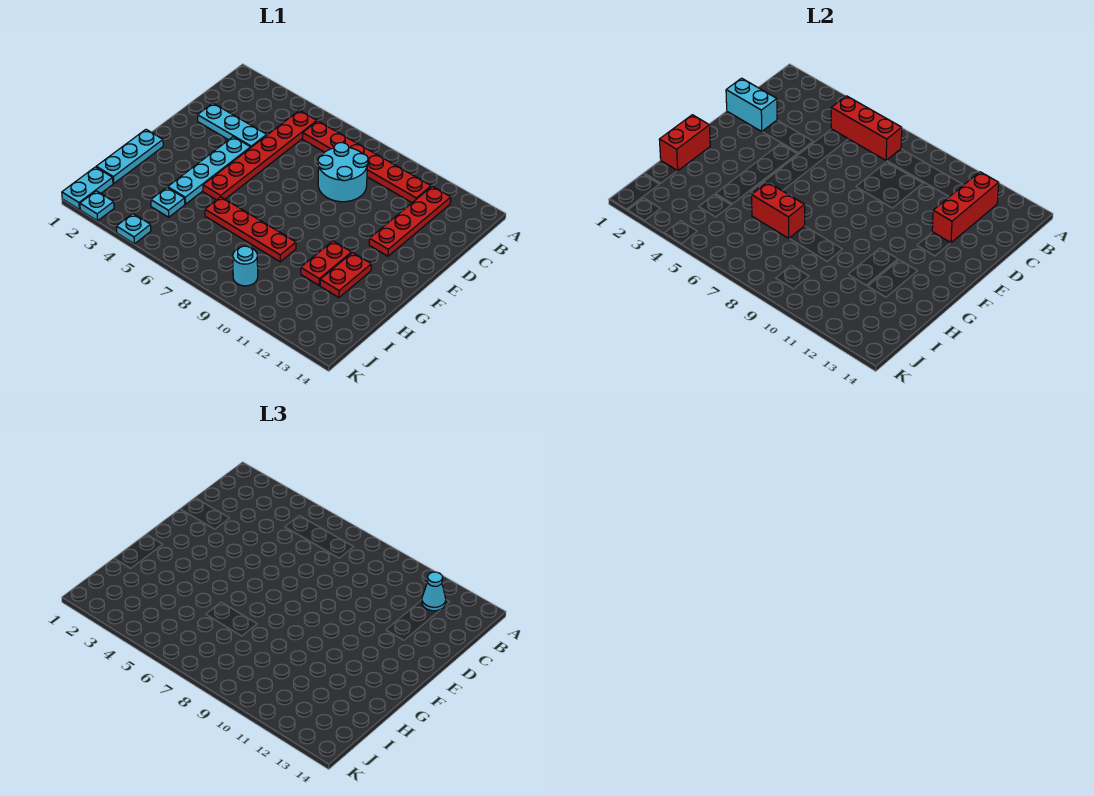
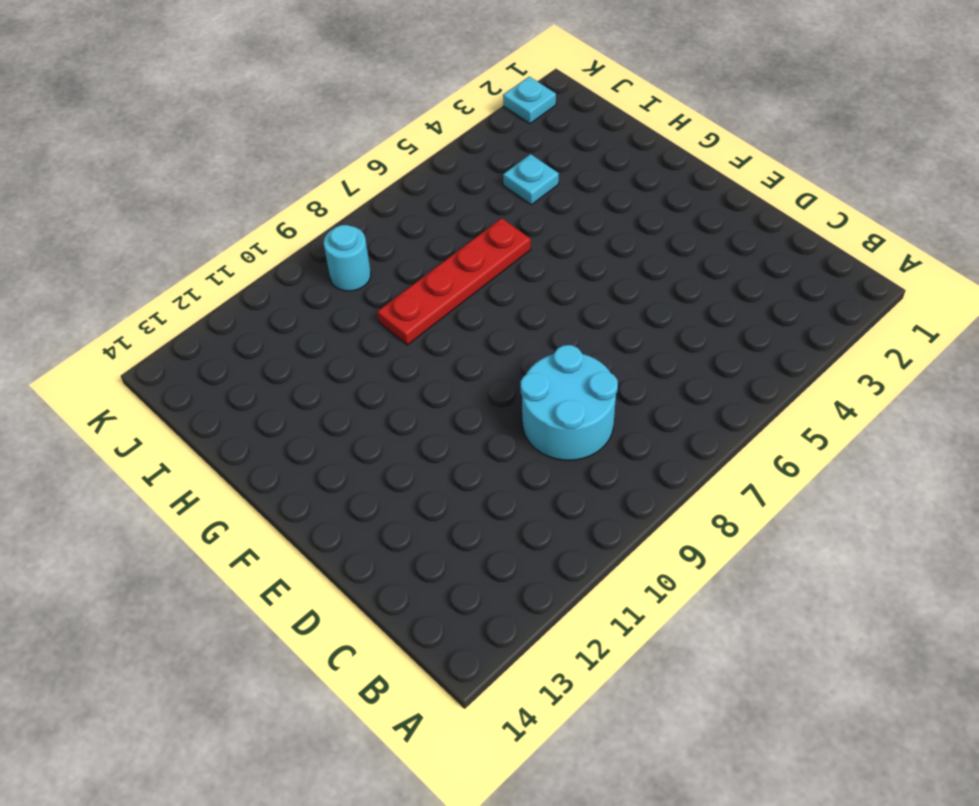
none -> red plate B5:G5 level 1
none -> red plate B6:B11 level 1
none -> red plate B12:E12 level 1

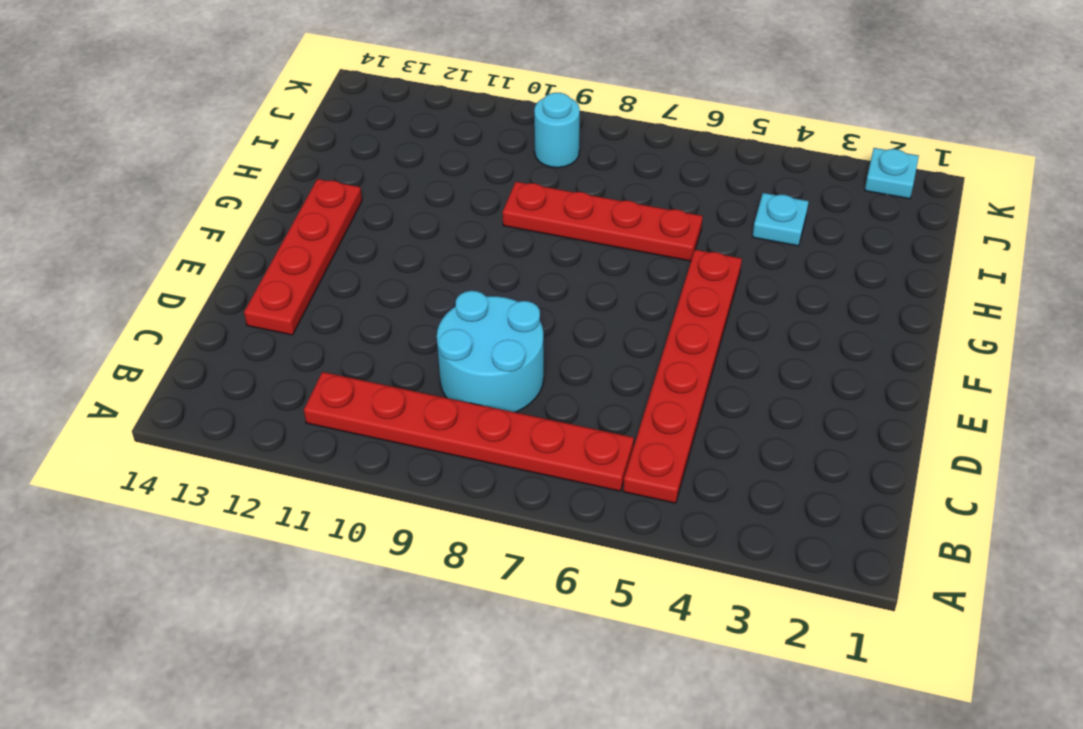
red plate D13:G13 level 1 -> red plate B12:E12 level 1
none -> cyan plate D2:D4 level 1
none -> cyan plate E4:H4 level 1
none -> cyan plate G1:I1 level 1

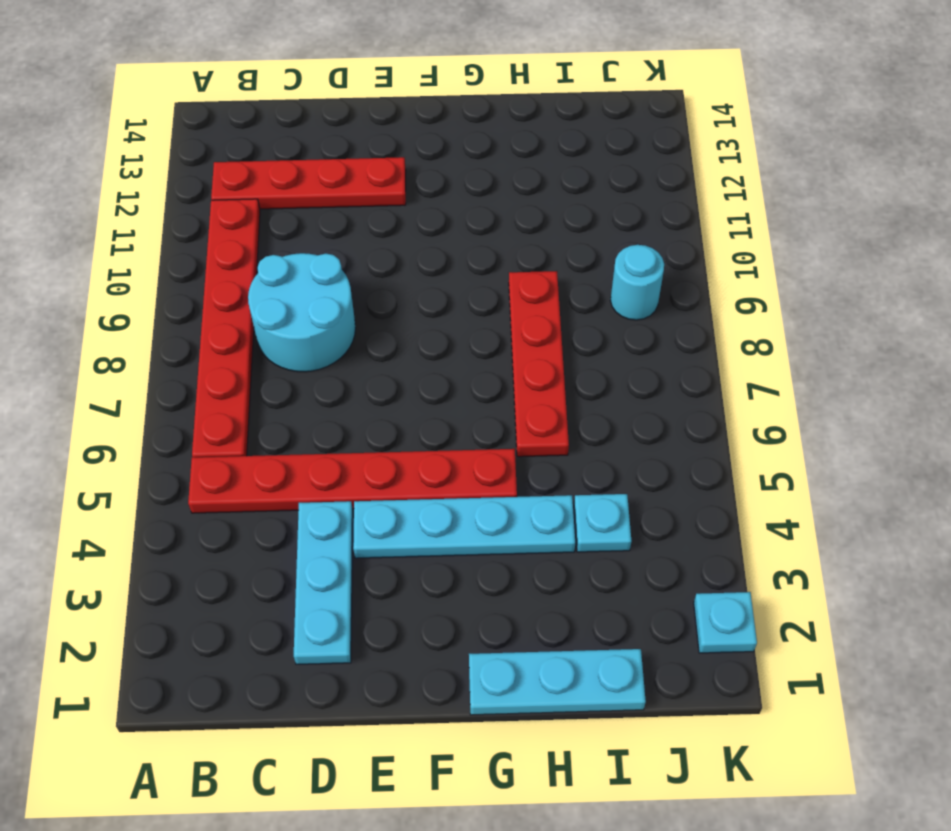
none -> red plate G11:H11 level 1
none -> red plate G12:H12 level 1
none -> cyan plate J1:K1 level 1

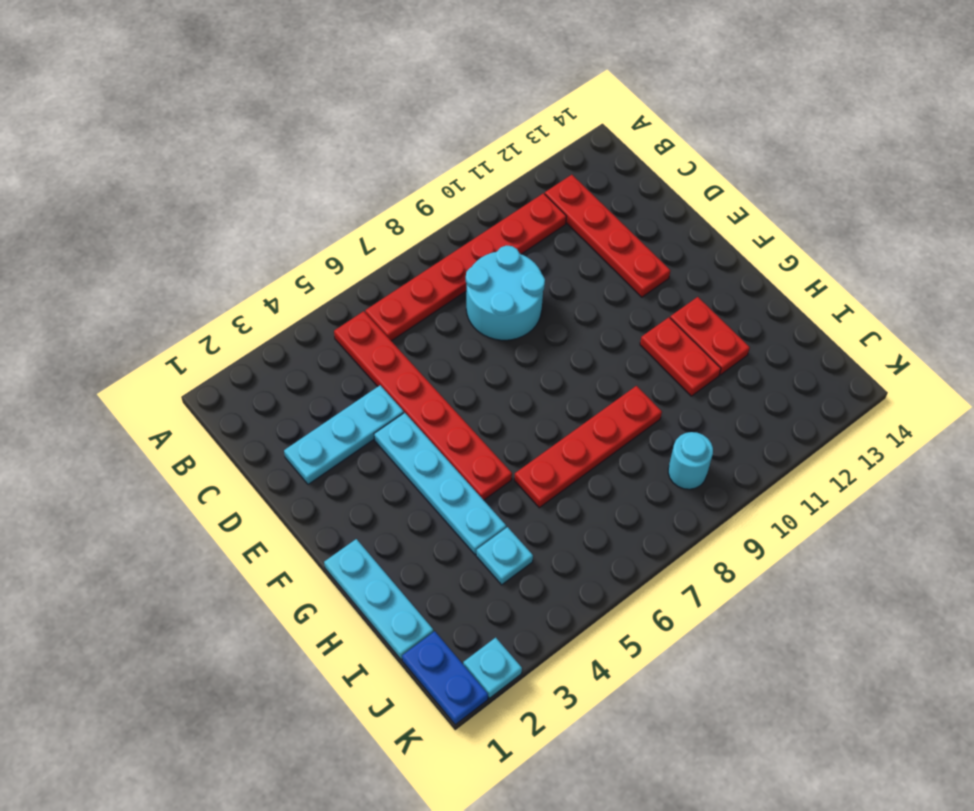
blue plate J1:K1 level 1 -> cyan plate J1:K1 level 1
none -> cyan plate K4 level 1
none -> red brick B5:B7 level 2
none -> red brick B12:D12 level 2

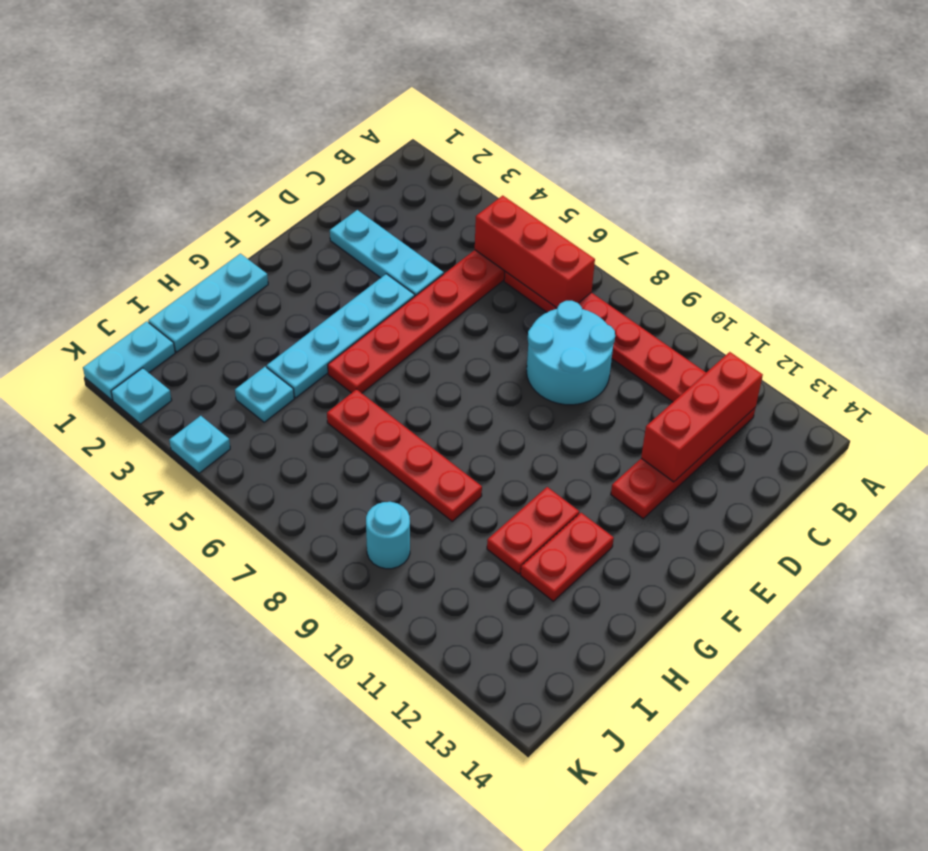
none -> cyan brick D1:D2 level 2
none -> red brick G1:H1 level 2
none -> red brick H6:H7 level 2

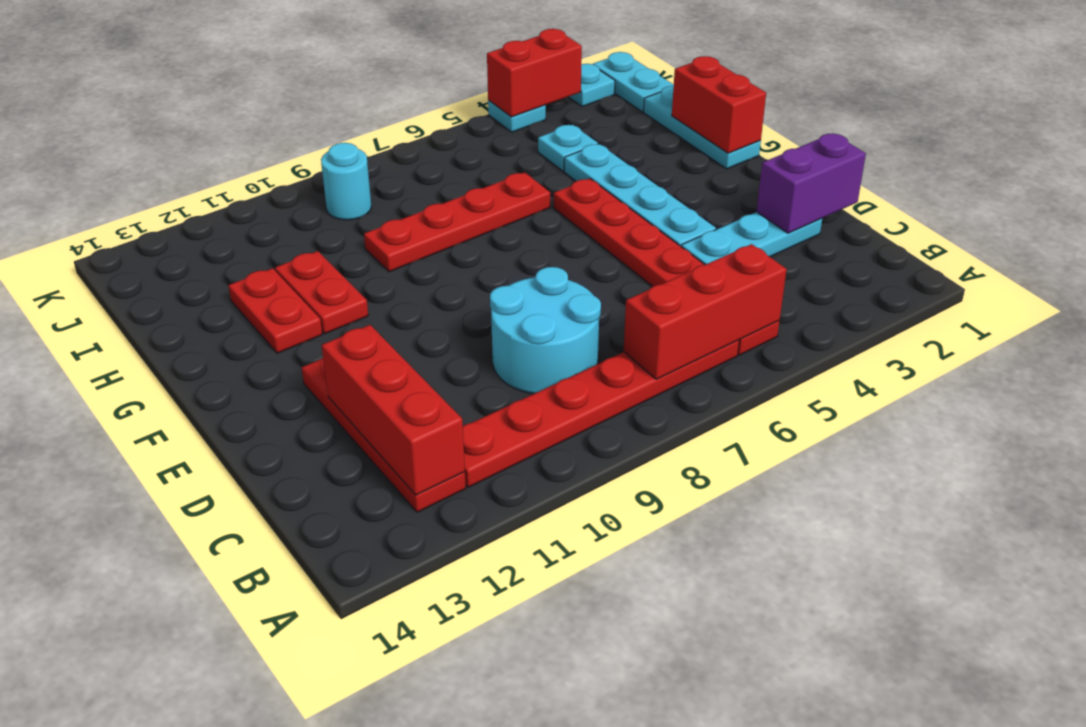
purple brick D1:D2 level 2 -> cyan brick D1:D2 level 2
red brick K3:K4 level 2 -> red brick H6:H7 level 2
none -> cyan cone B12 level 3

